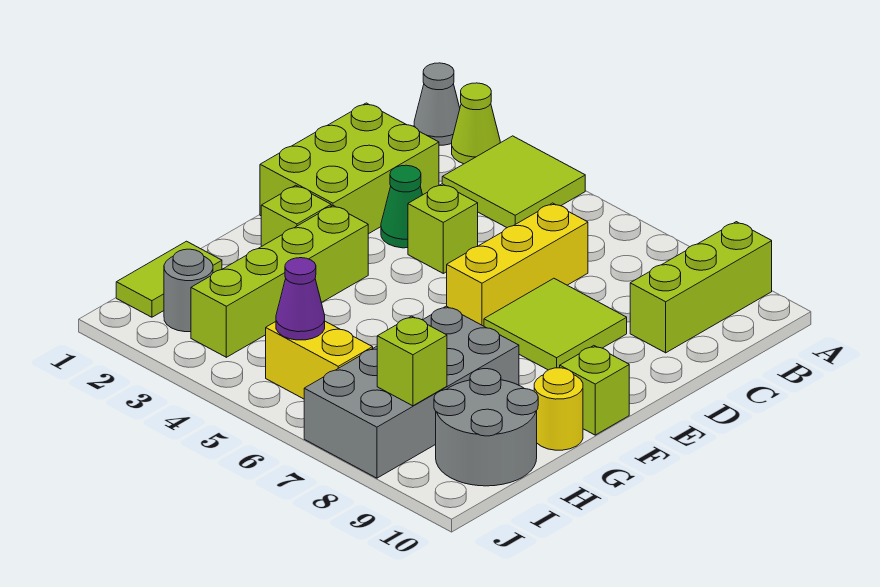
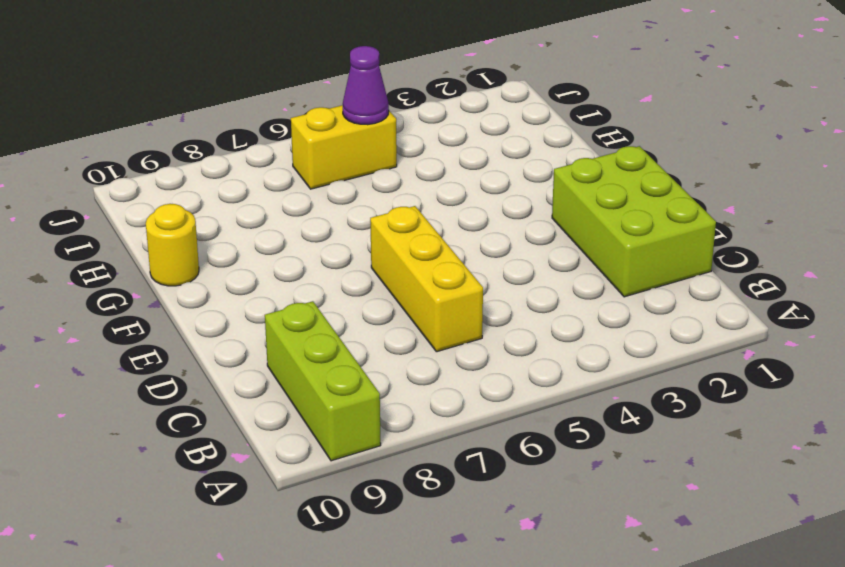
none -> grey cone A1 level 1
none -> lime cone A2 level 1
none -> lime tile A3:B4 level 1

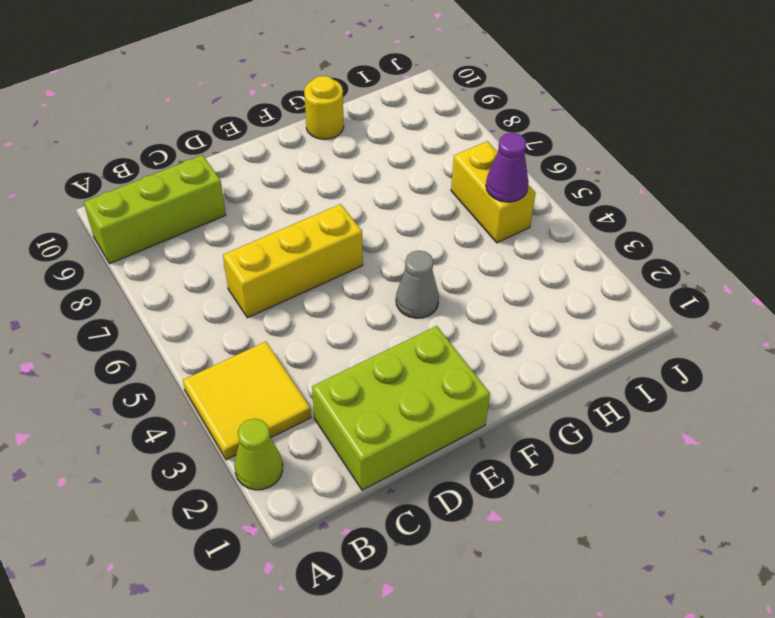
yellow tile A3:B4 level 1 -> lime tile A3:B4 level 1
grey cone F4 level 1 -> grey cone A1 level 1
none -> green cone D3 level 1
none -> lime brick D4 level 1
none -> lime tile D7:E8 level 1

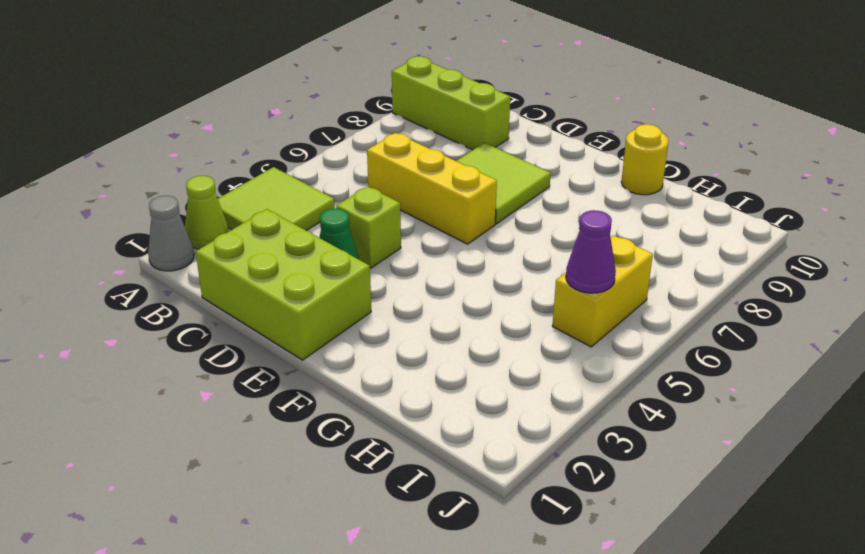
none -> lime brick F2 level 1
none -> lime brick F3:I3 level 1
none -> lime brick F10 level 1

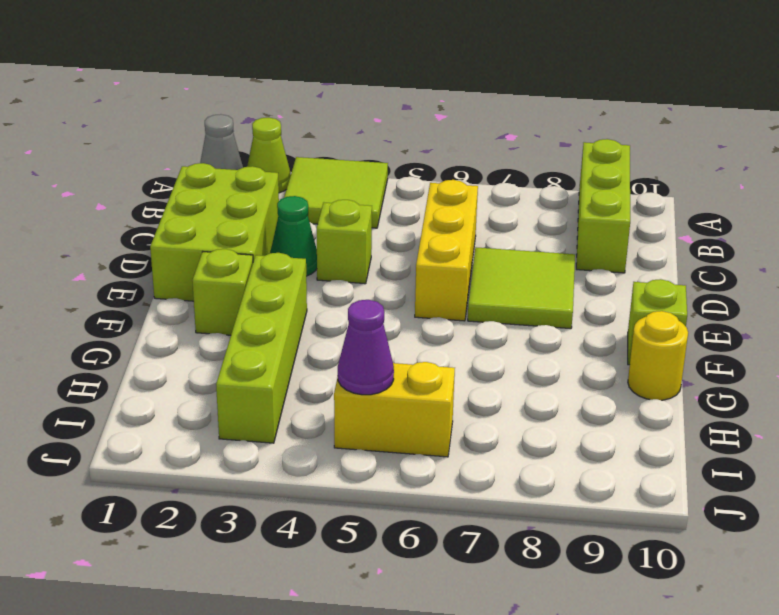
none -> grey brick G7:J8 level 1
none -> lime tile H1:I1 level 1
none -> grey round brick H9:I10 level 1

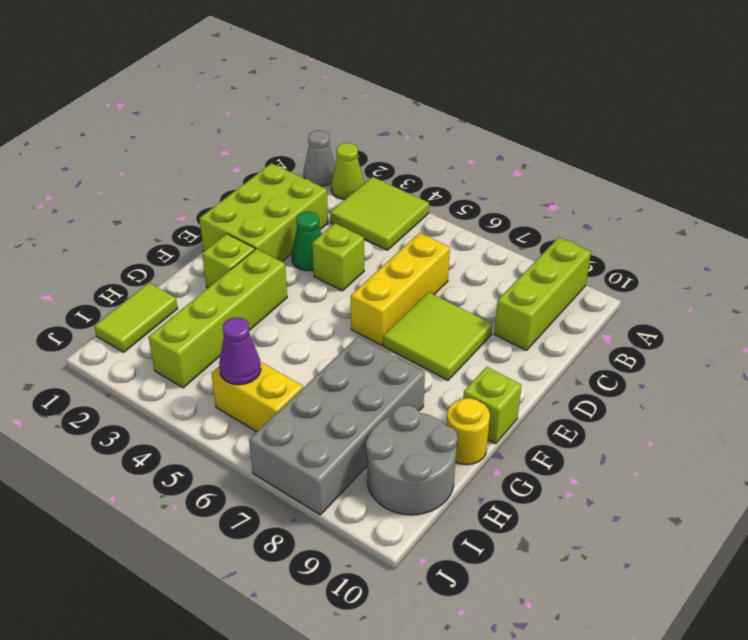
none -> grey round brick I2 level 1
none -> lime brick I8 level 2

